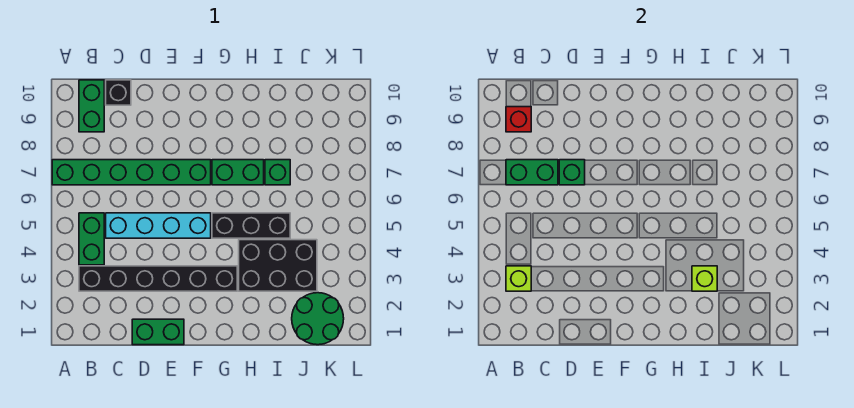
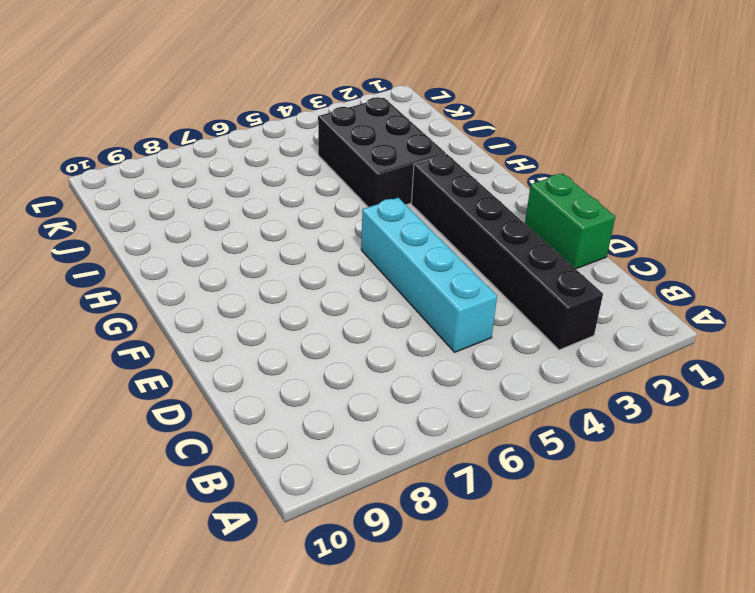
none -> green brick A7:F7 level 1
none -> green brick B4:B5 level 1
none -> green brick B9:B10 level 1

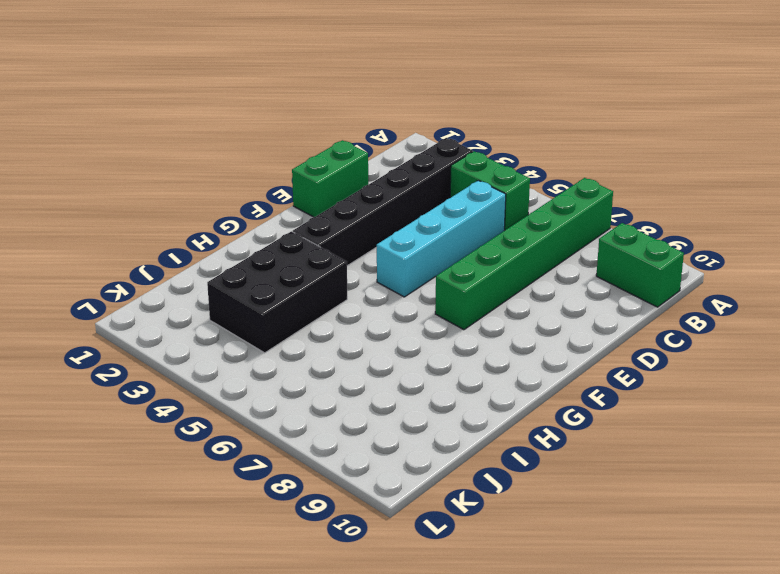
none -> black brick C10 level 1
none -> black brick G5:I5 level 1
none -> green brick G7:H7 level 1

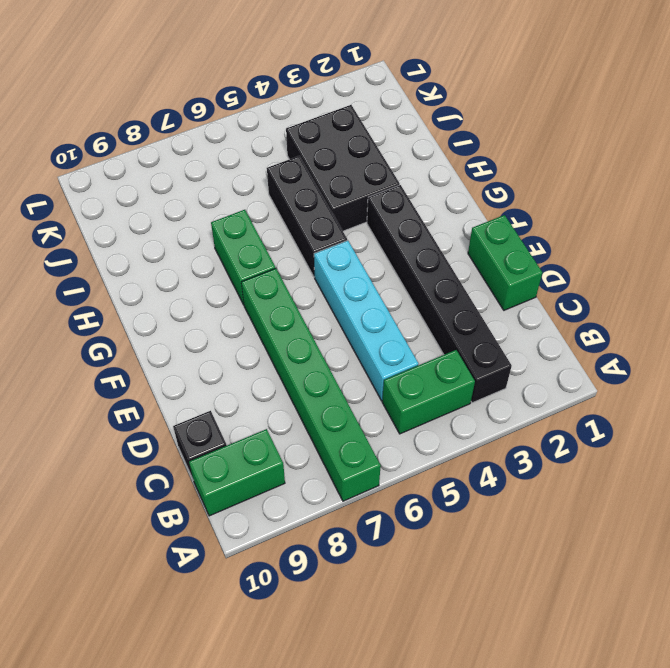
none -> green brick I7 level 1
none -> green round brick J1:K2 level 1
none -> lime brick B3 level 2

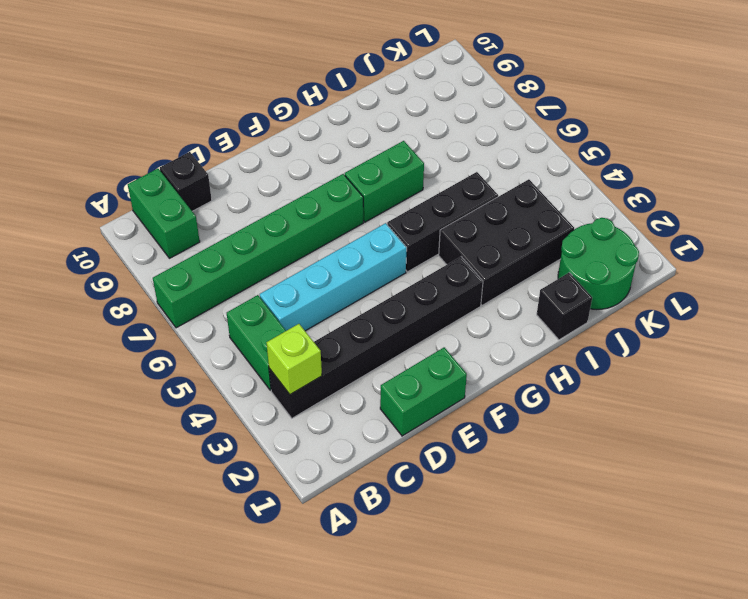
black brick I1 level 1 -> none
none -> green brick I7 level 1
none -> green brick B7:C7 level 2
none -> red brick B9 level 2

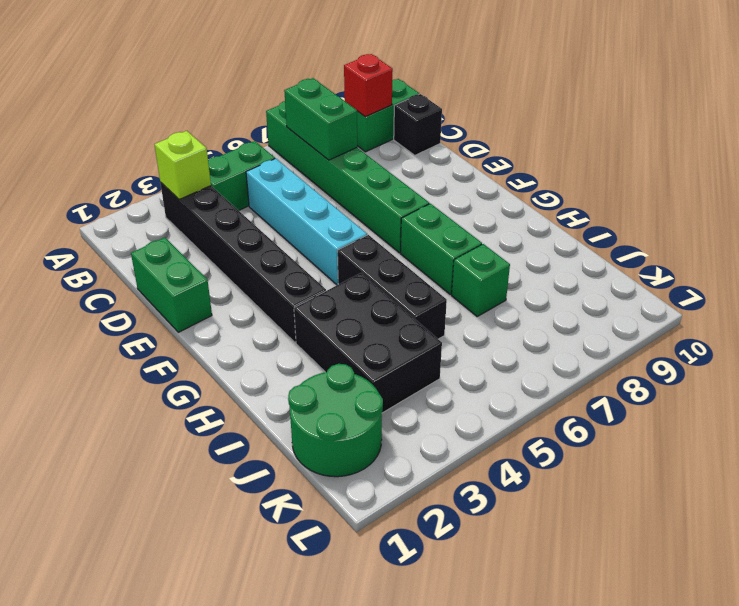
none -> green brick D7 level 2
none -> lime brick I3 level 2

